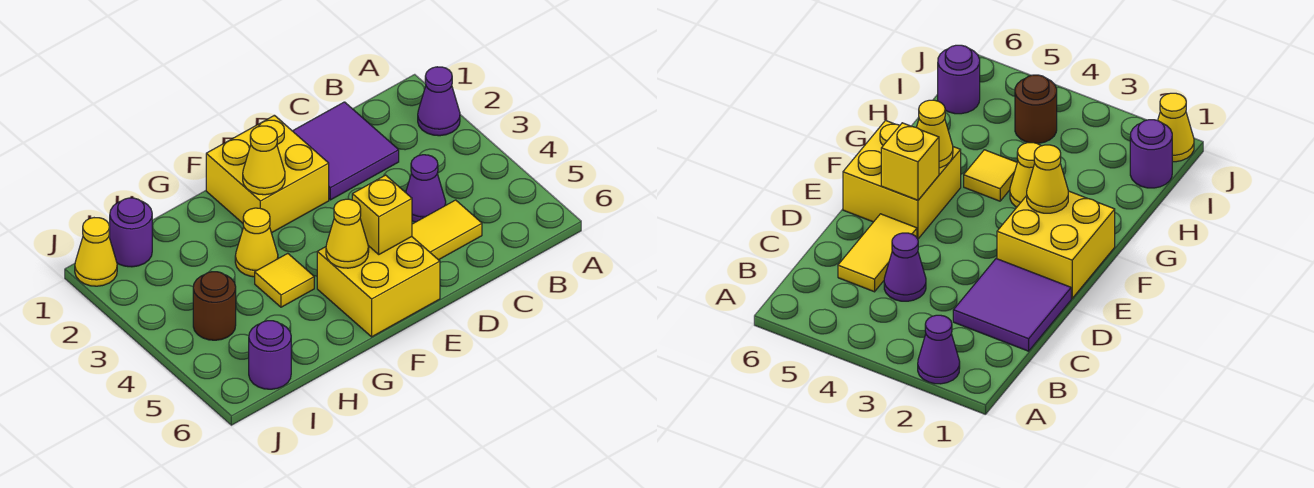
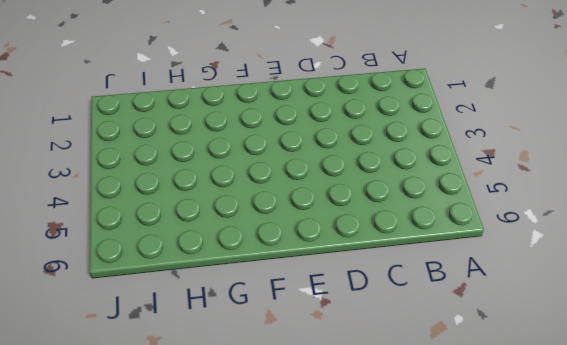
none -> purple cone A2 level 1
none -> purple tile C1:D2 level 1
none -> purple cone C4 level 1

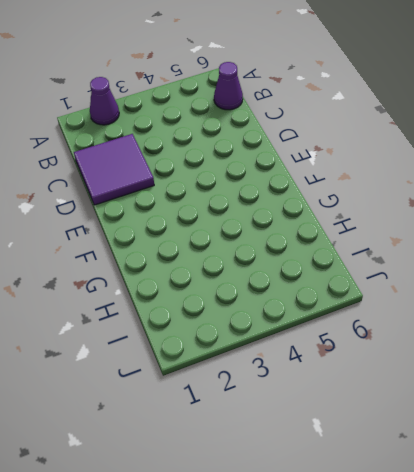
purple cone B6 level 1 -> purple cone C4 level 1
none -> yellow tile C5:D5 level 1
none -> yellow brick E1:F2 level 1
none -> yellow brick E5:F6 level 1

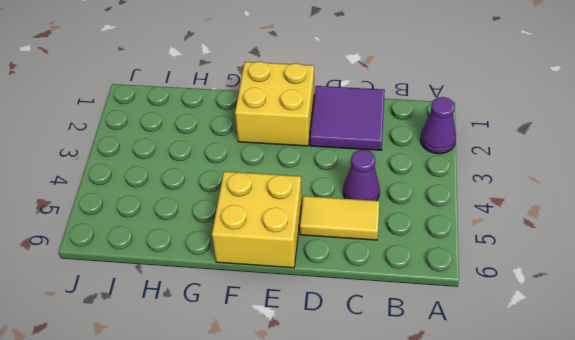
none -> yellow cone G3 level 1
none -> yellow tile G4 level 1
none -> purple round brick I1 level 1

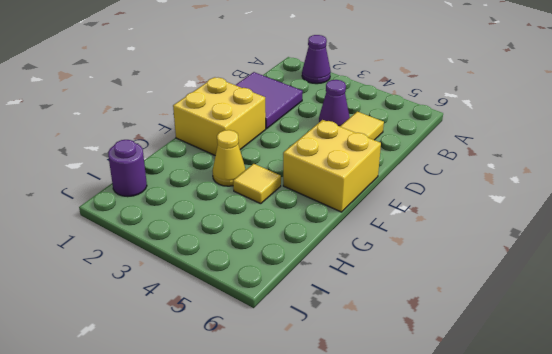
none -> brown round brick I4 level 1
none -> purple round brick I6 level 1
none -> yellow cone J1 level 1

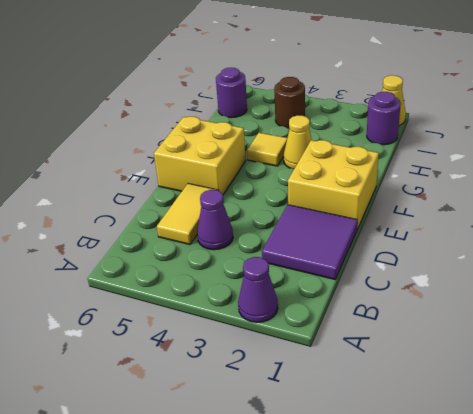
none -> yellow brick E5 level 2
none -> yellow cone F2 level 2
none -> yellow cone F5 level 2

